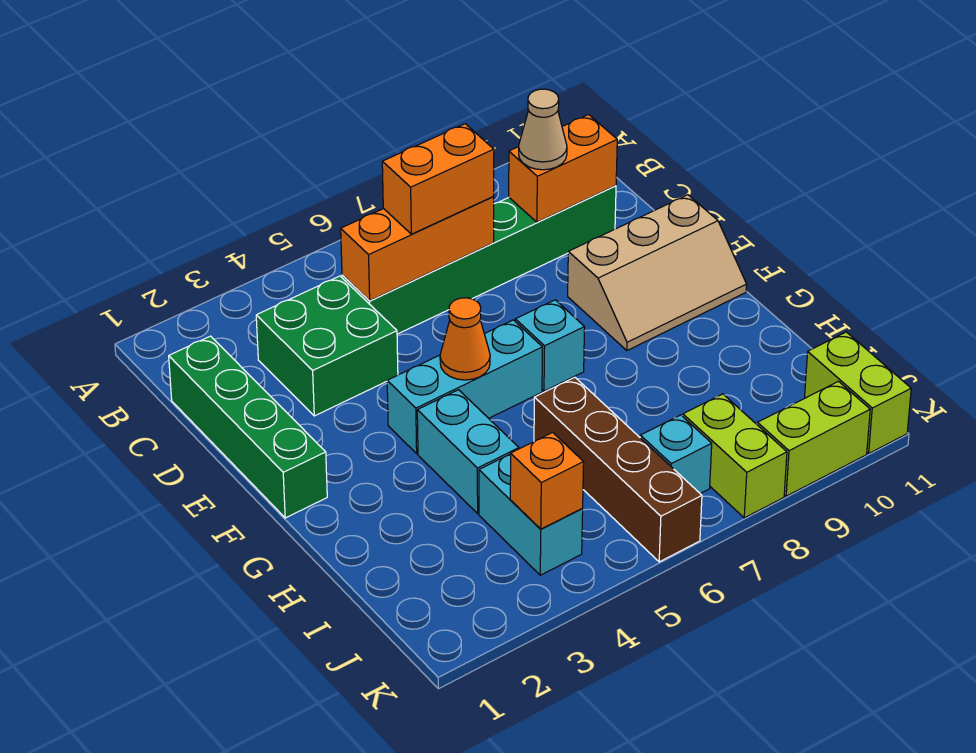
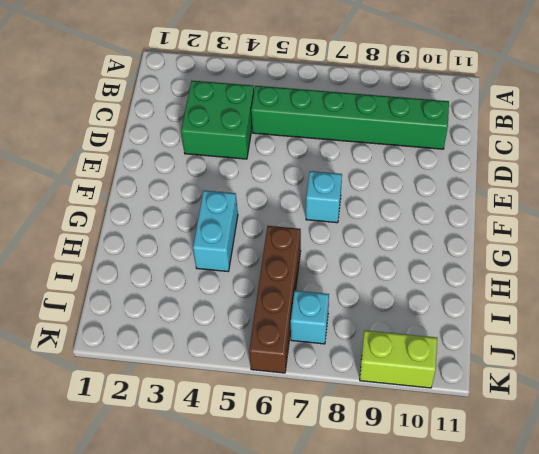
none -> green brick C1:F1 level 1
none -> tan slope E9:F11 level 1 top E
none -> cyan brick F4:F6 level 1

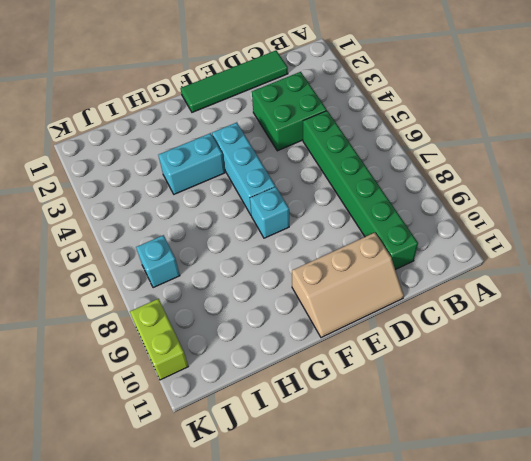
green tile C1:F1 level 1 -> green brick C1:F1 level 1
tan slope D10:F11 level 1 top 10 -> tan slope E9:F11 level 1 top E
none -> brown brick H6:K6 level 1
none -> cyan brick I4:J4 level 1
none -> lime brick J8:K8 level 1

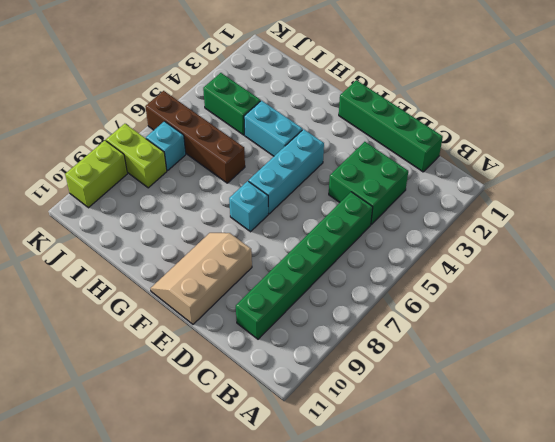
green brick I4:J4 level 1 -> cyan brick I4:J4 level 1
none -> lime brick J11:K11 level 1
none -> orange brick C5:C7 level 2
none -> orange brick C9:C10 level 2

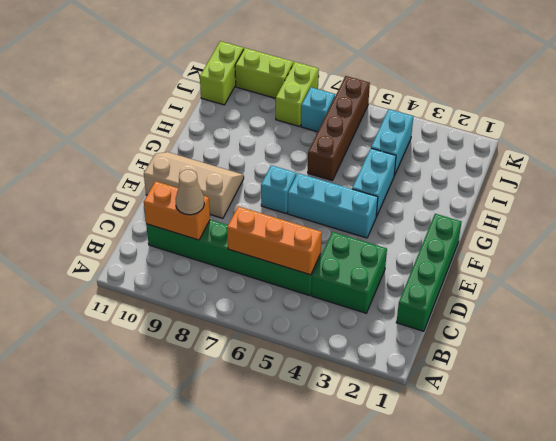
none -> orange cone F5 level 2
none -> orange brick J4 level 2
none -> orange brick C6:C7 level 3

